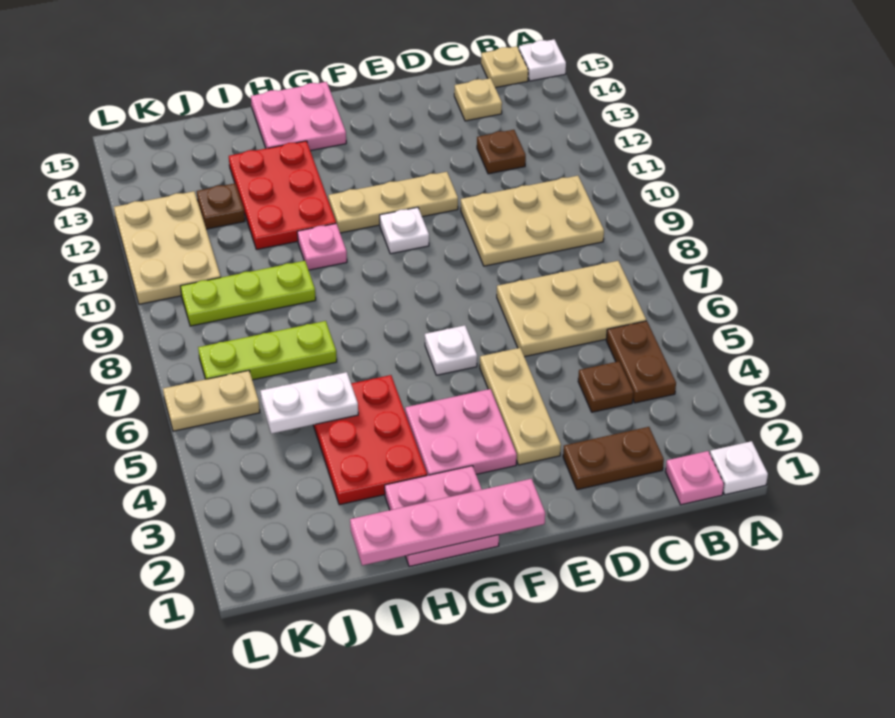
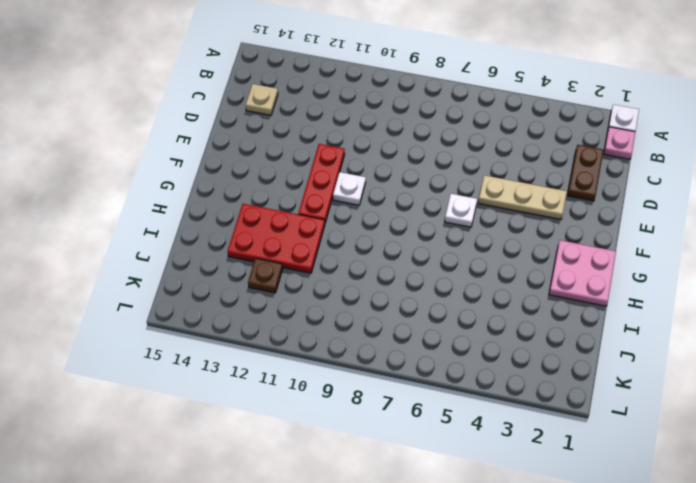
red plate E11:G11 level 1 -> tan plate E11:G11 level 1
none -> white plate A15 level 1
none -> brown plate B4:B5 level 1
none -> tan plate B6:D7 level 1

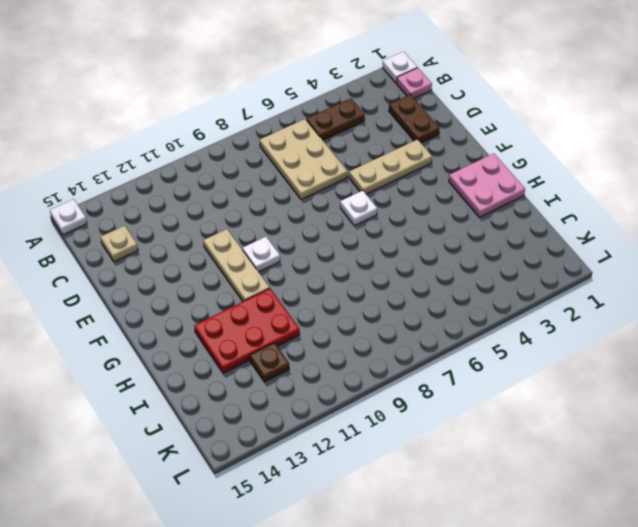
none -> tan plate B9:D10 level 1
none -> tan plate B15 level 1
none -> brown plate C4 level 1

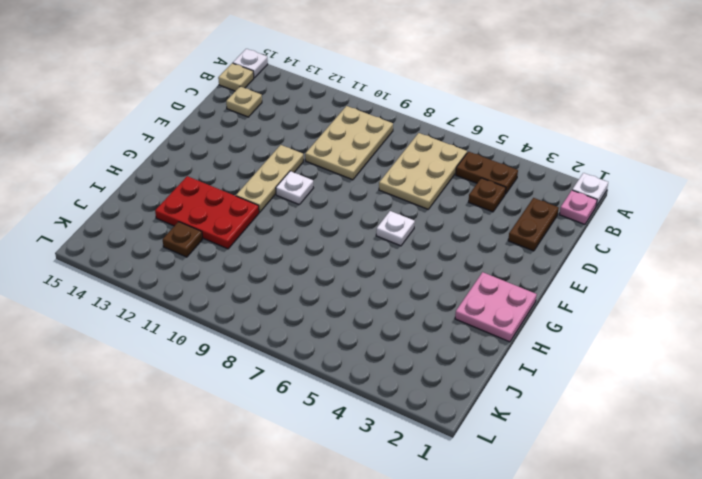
none -> brown plate C12 level 1
none -> tan plate E3:E5 level 1
none -> pink plate F3:G4 level 1

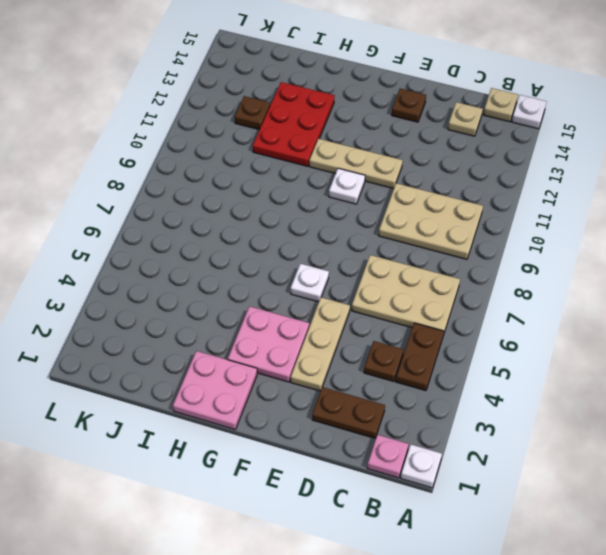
brown plate E14 level 1 -> brown plate C12 level 1
none -> pink plate G14:H15 level 1
none -> red plate H3:I5 level 1
none -> pink plate H10 level 1

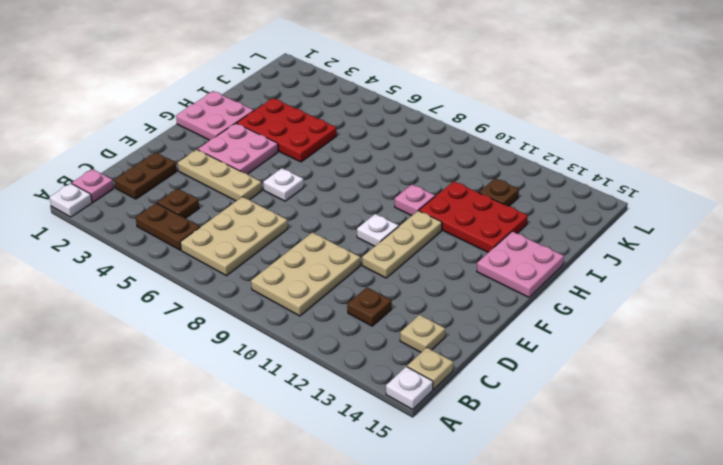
none -> lime plate I7:K7 level 1
none -> lime plate I9:K9 level 1
none -> tan plate K6:L6 level 1

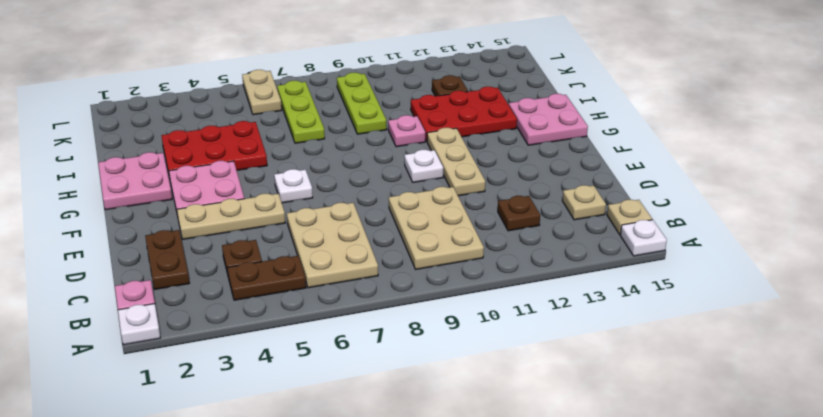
none -> tan plate K10:L12 level 1
none -> pink plate F1:I1 level 2
none -> white plate I5:J5 level 2

